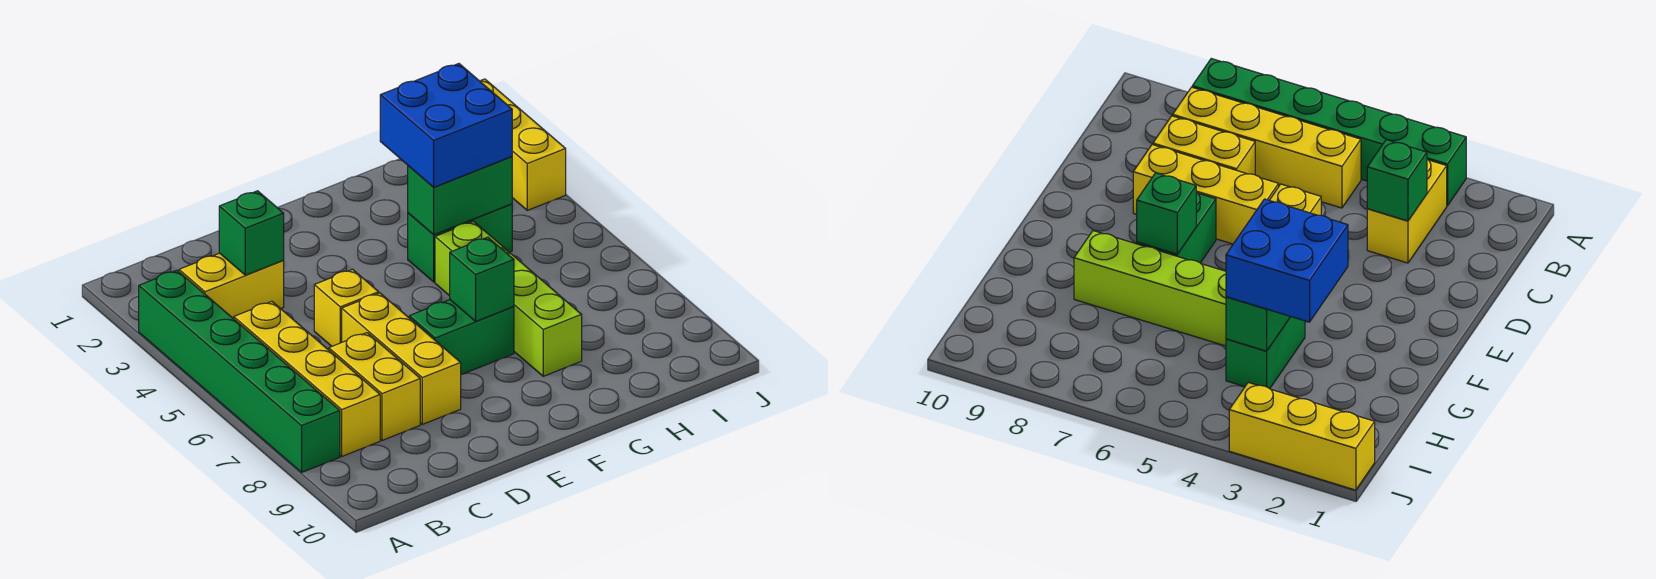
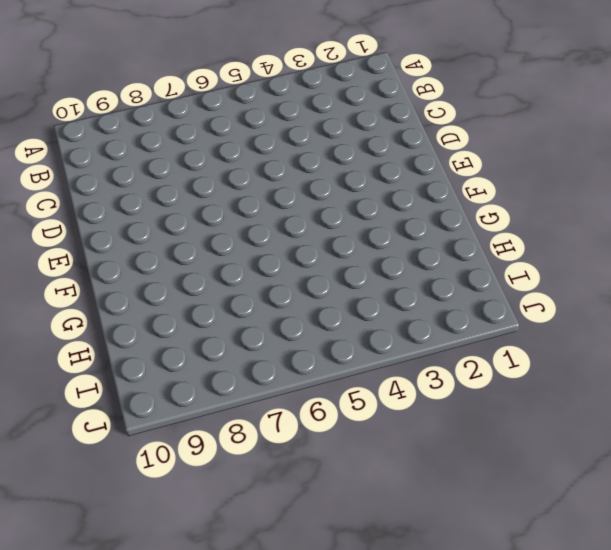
none -> green brick A3:A8 level 1
none -> yellow brick B3:C3 level 1
none -> yellow brick B5:B8 level 1

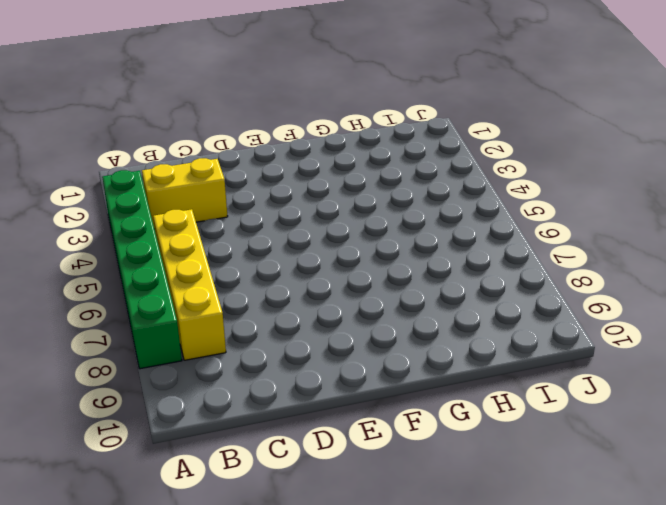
none -> yellow brick C7:C8 level 1
none -> yellow brick D5 level 1
none -> yellow brick D6:D8 level 1

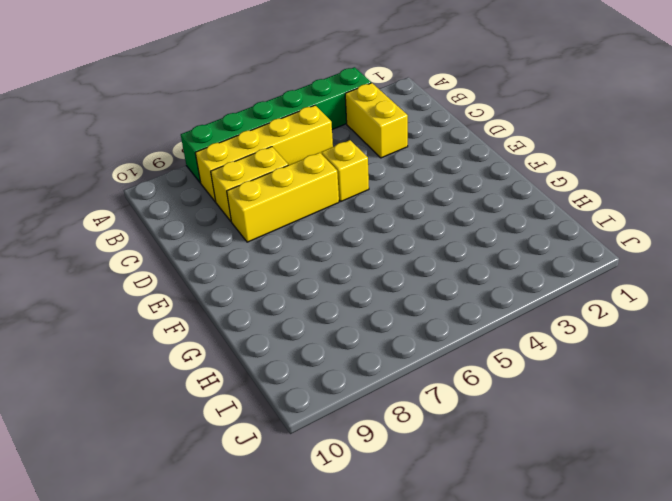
none -> green brick E7:F7 level 1
none -> green brick G4:H4 level 1
none -> lime brick G5:G8 level 1

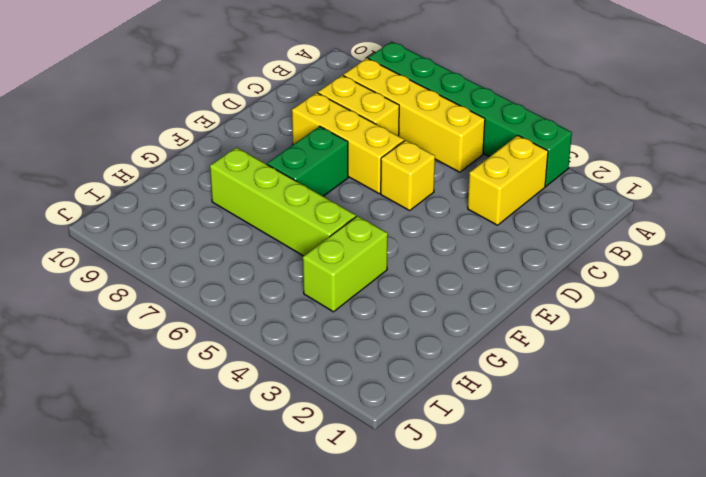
lime brick G4:H4 level 1 -> green brick G4:H4 level 1
none -> yellow brick J1:J3 level 1
none -> green brick C3 level 2
none -> green brick F7 level 2

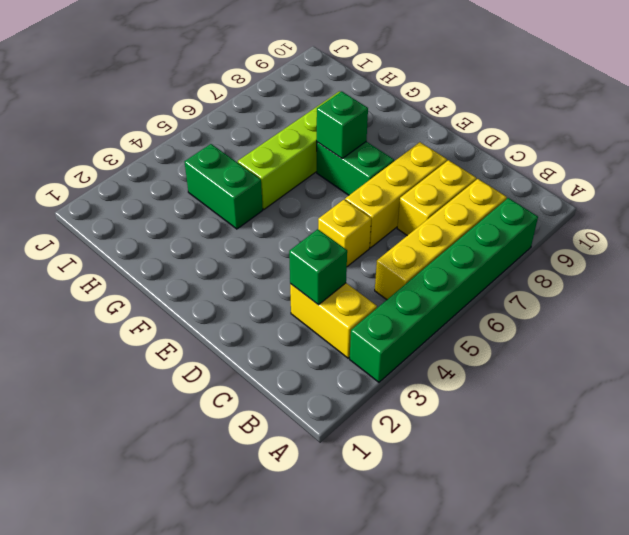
none -> yellow brick J1:J3 level 1
none -> green brick G4:H4 level 2
none -> blue brick G3:H4 level 3

